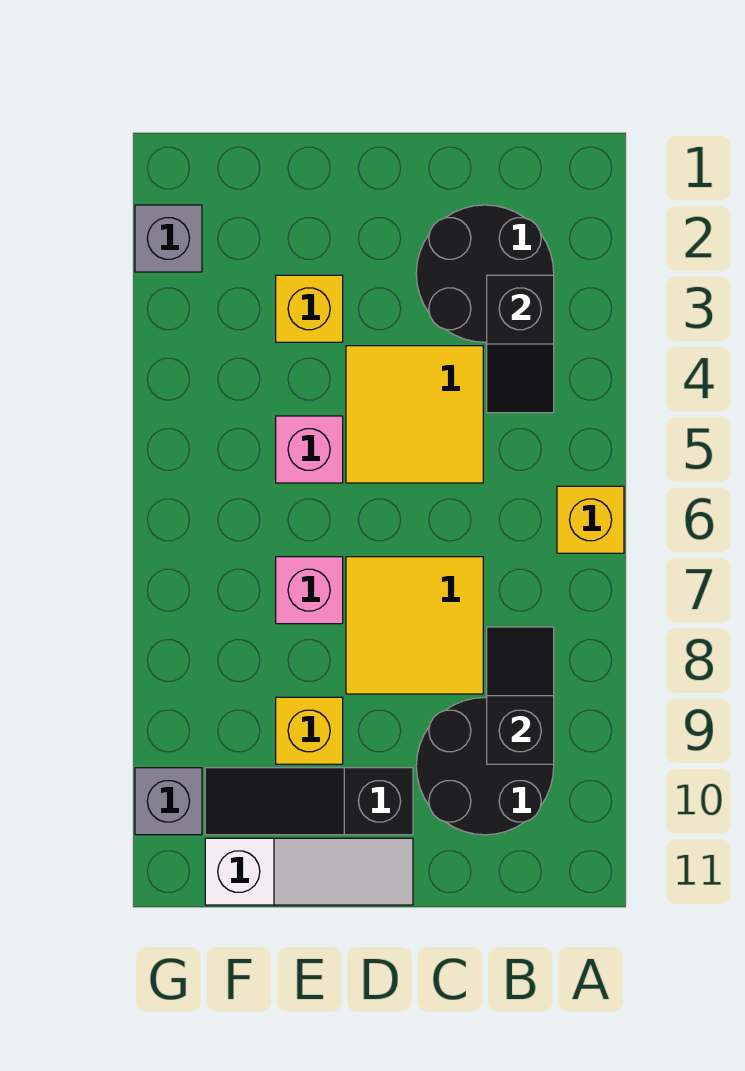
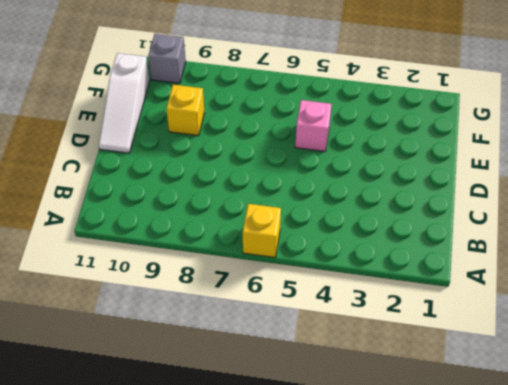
none -> black round brick B2:C3 level 1
none -> black round brick B9:C10 level 1
none -> yellow tile C4:D5 level 1

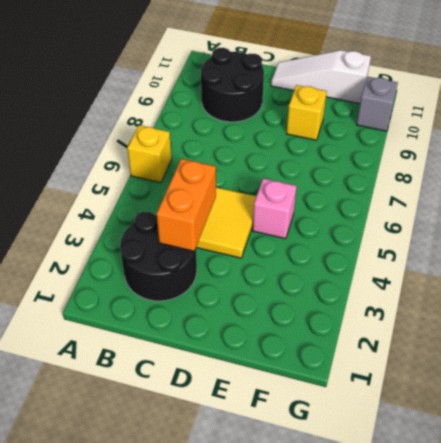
orange brick C3:C4 level 2 -> none
none -> yellow tile C7:D8 level 1
none -> black slope D10:F10 level 1 top D
none -> yellow brick E3 level 1

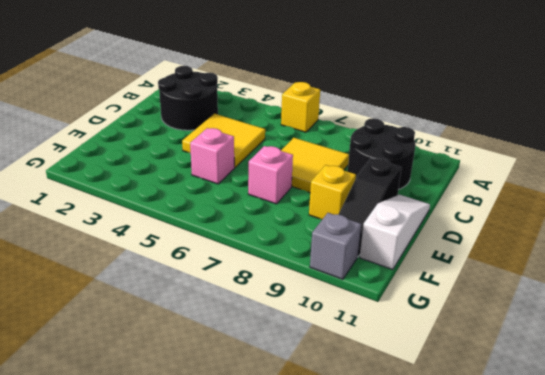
none -> yellow brick E3 level 1
none -> grey brick G2 level 1
none -> black slope B3:B4 level 2 top 3

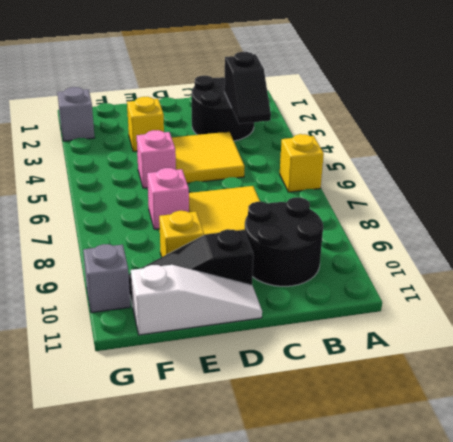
none -> black slope B8:B9 level 2 top 9

